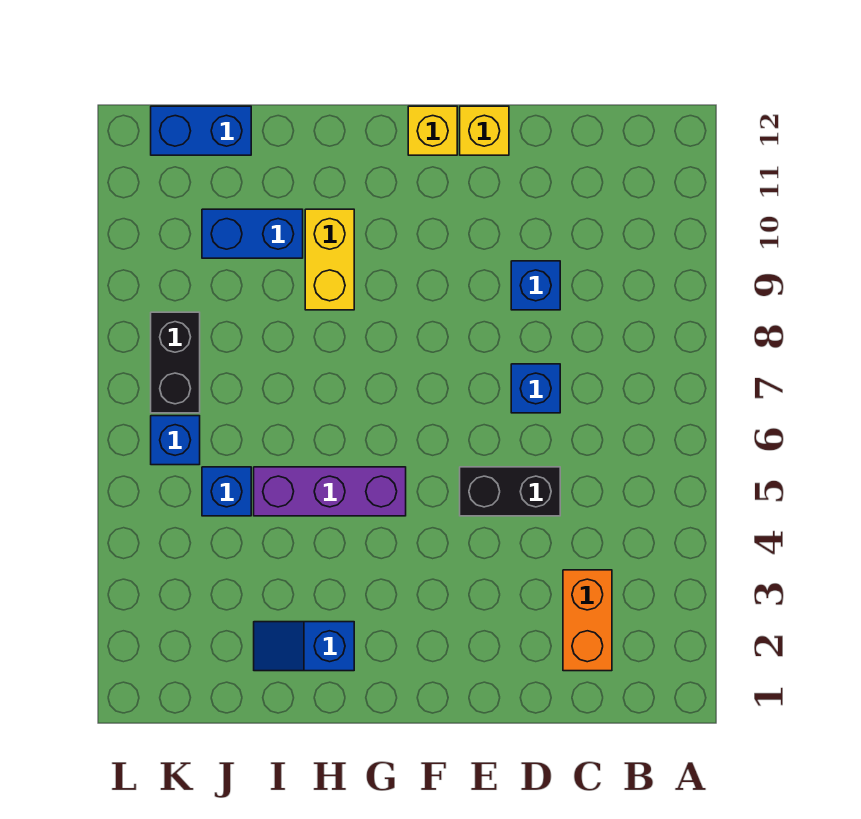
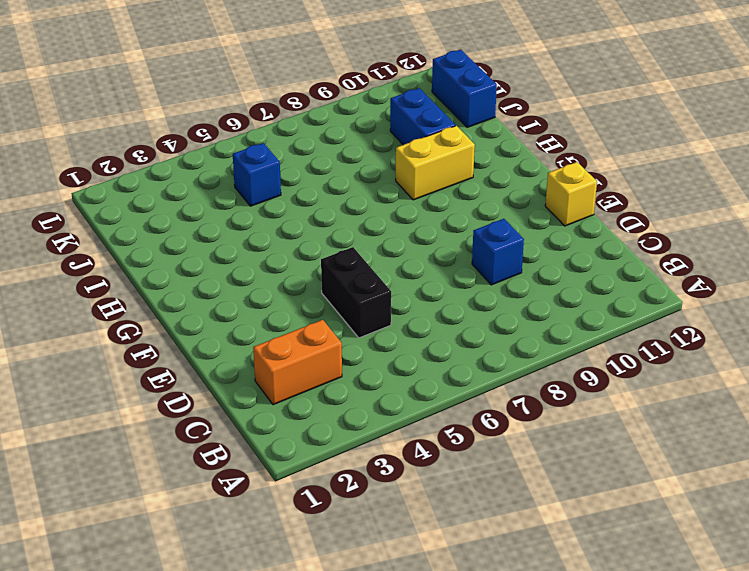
none -> blue brick D7 level 1
none -> yellow brick F12 level 1
none -> purple brick G5:I5 level 1

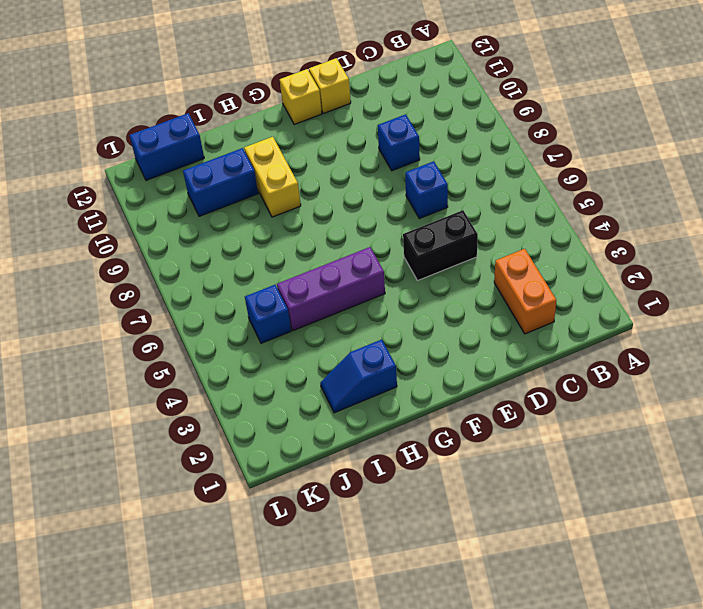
none -> blue brick K6 level 1
none -> black brick K7:K8 level 1

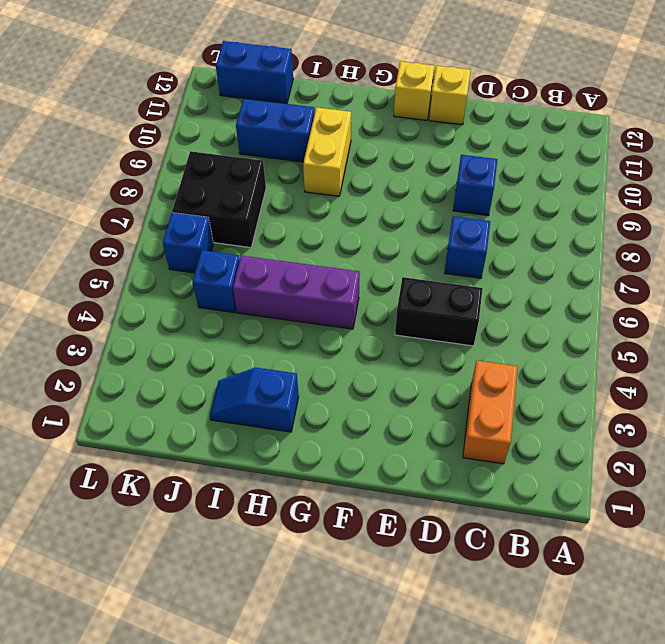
black brick J7:K8 level 1 -> black brick K7:K8 level 1

